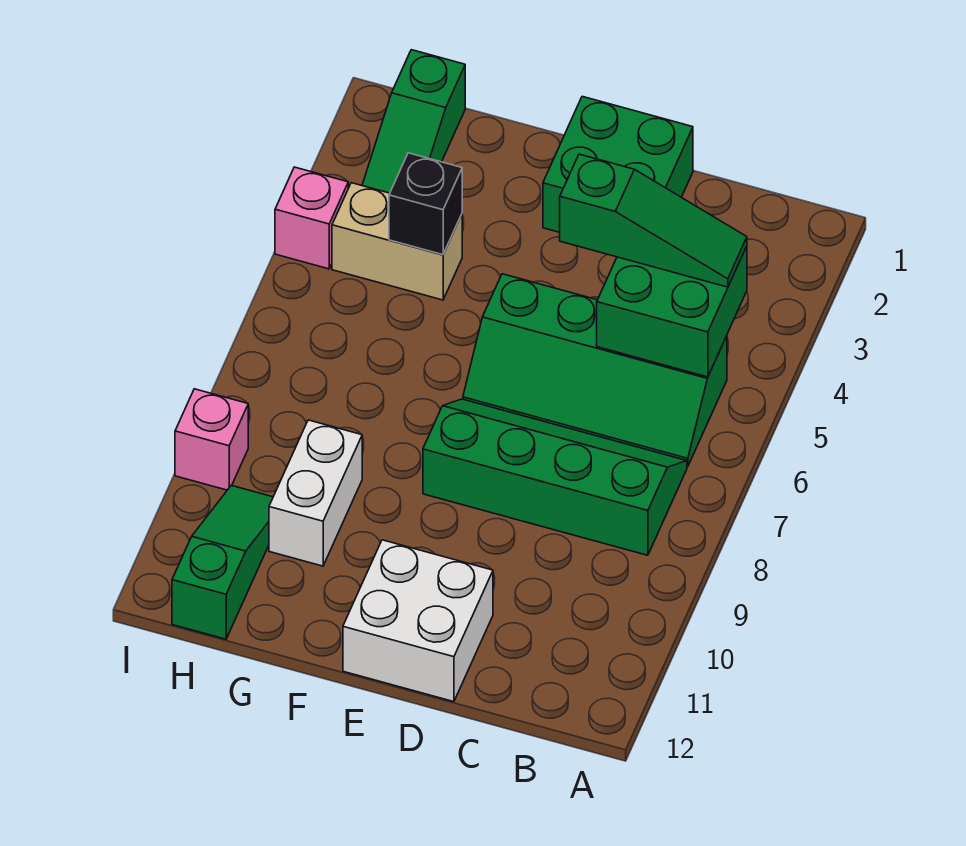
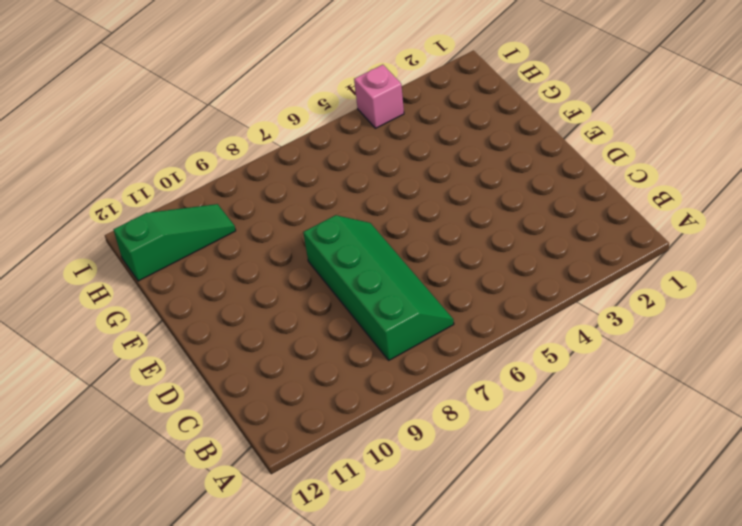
none -> green slope B5:E6 level 1 top 5
none -> green brick D1:E2 level 1
none -> white brick D11:E12 level 1

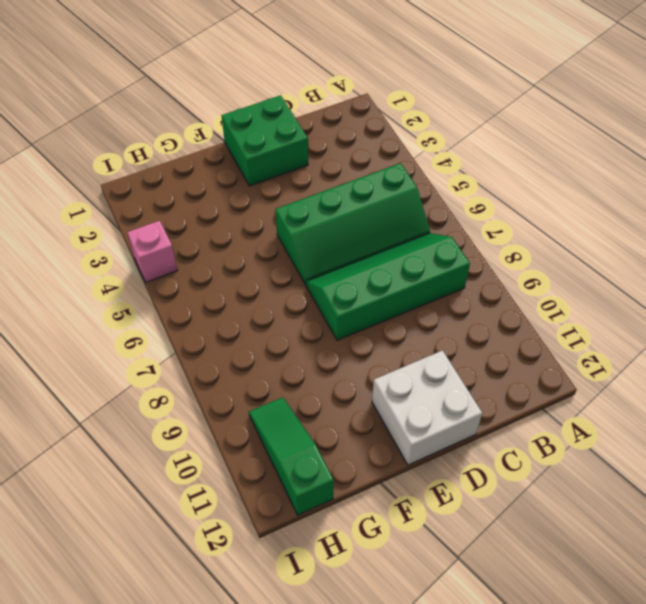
none -> tan brick G4:H4 level 1
none -> white brick G9:G10 level 1
none -> green slope H1:H3 level 1 top 1

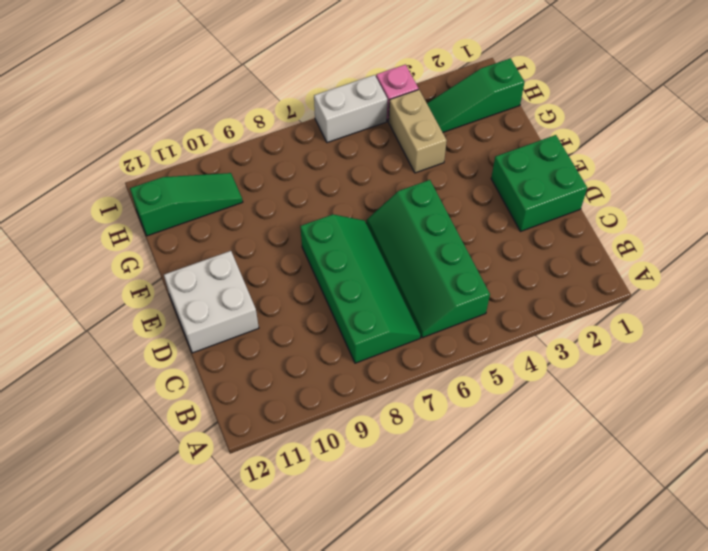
white brick I5:I6 level 1 -> white brick G9:G10 level 1
none -> pink brick I9 level 1
none -> green brick B4:C5 level 2
none -> black brick G4 level 2

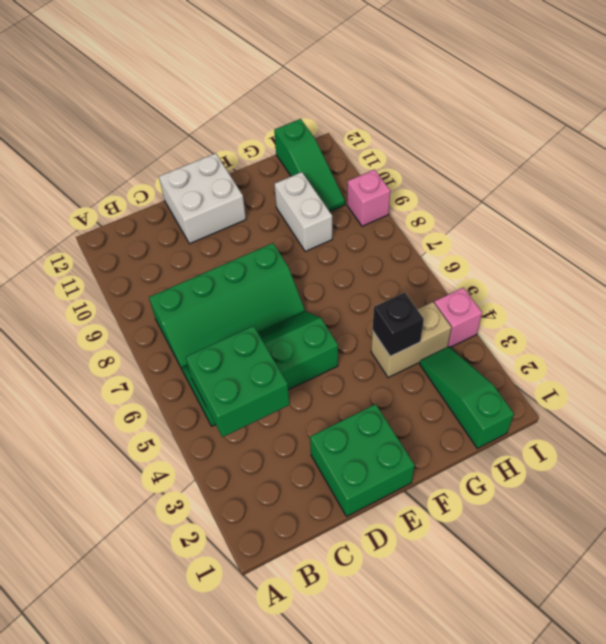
none -> green slope B4:D4 level 3 top D

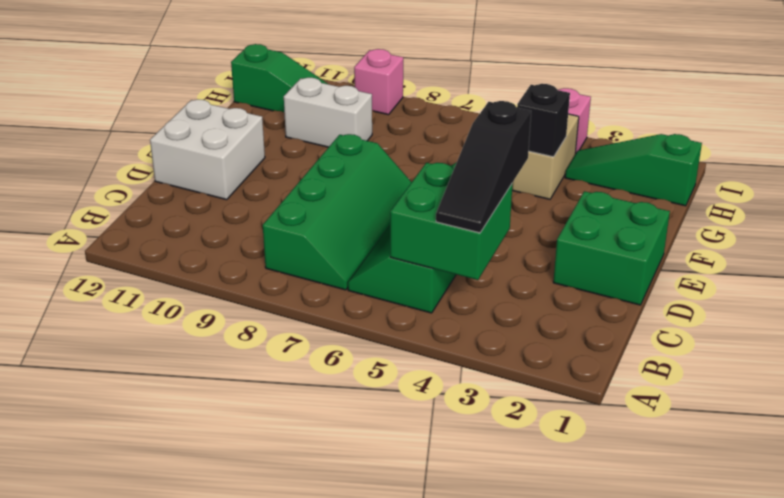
black slope B4:D4 level 3 top D -> green slope B4:D4 level 3 top D

